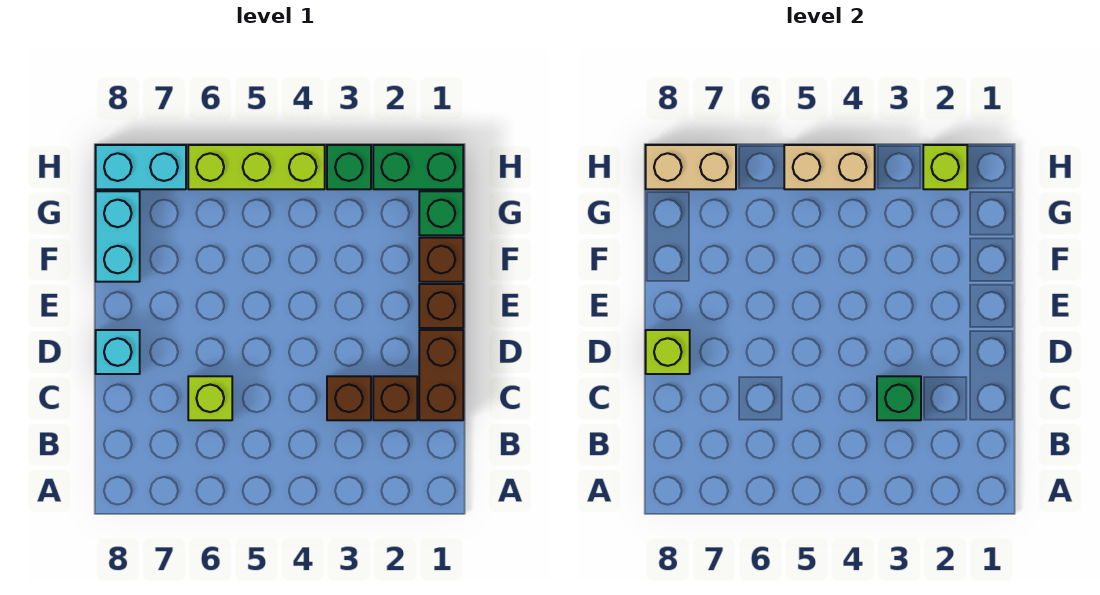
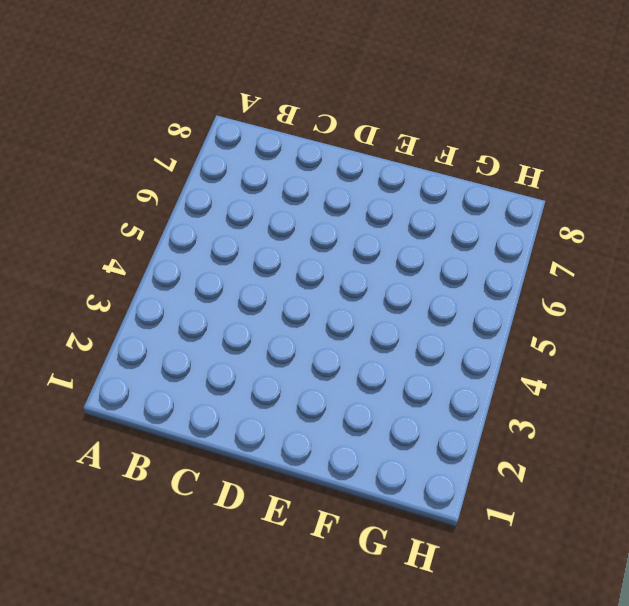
none -> brown brick C1:D1 level 1
none -> brown brick C2 level 1
none -> brown brick C3 level 1

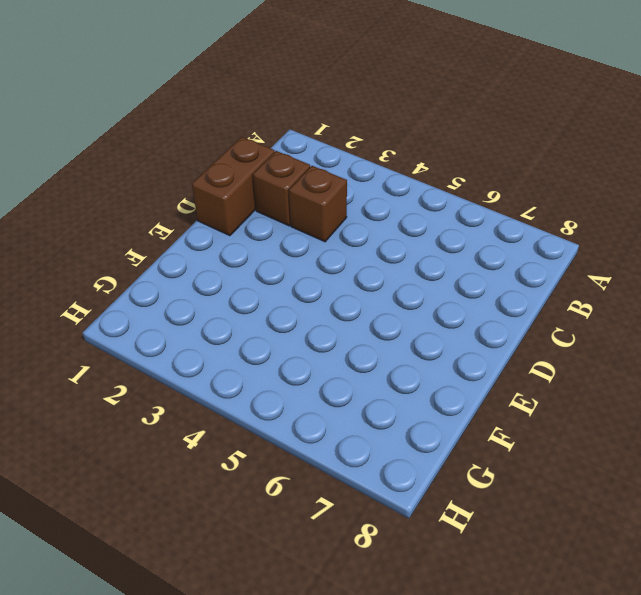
none -> lime brick C6 level 1
none -> cyan brick D8 level 1
none -> brown brick E1 level 1

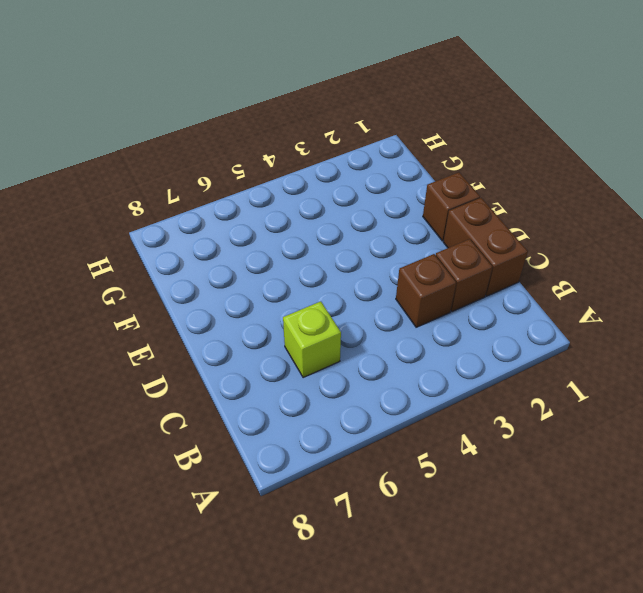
none -> cyan brick D8 level 1
none -> brown brick F1 level 1
none -> cyan brick F8:G8 level 1

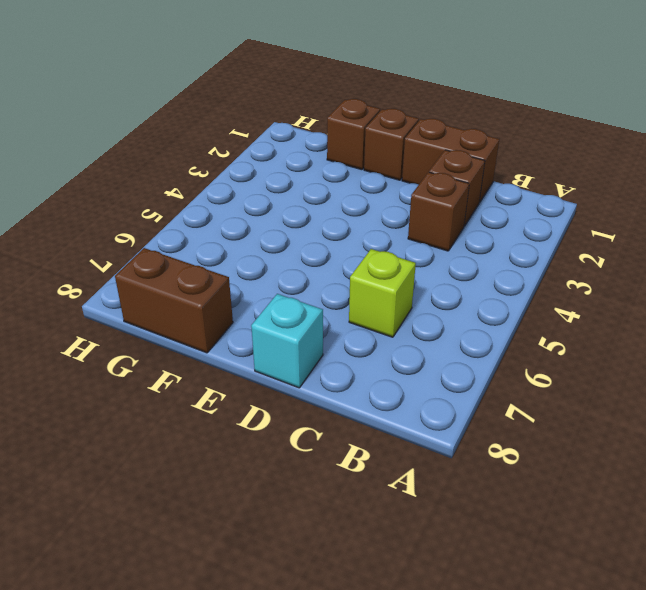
brown brick F8:G8 level 1 -> cyan brick F8:G8 level 1
none -> green brick G1 level 1
none -> green brick H1:H2 level 1
none -> green brick H3 level 1

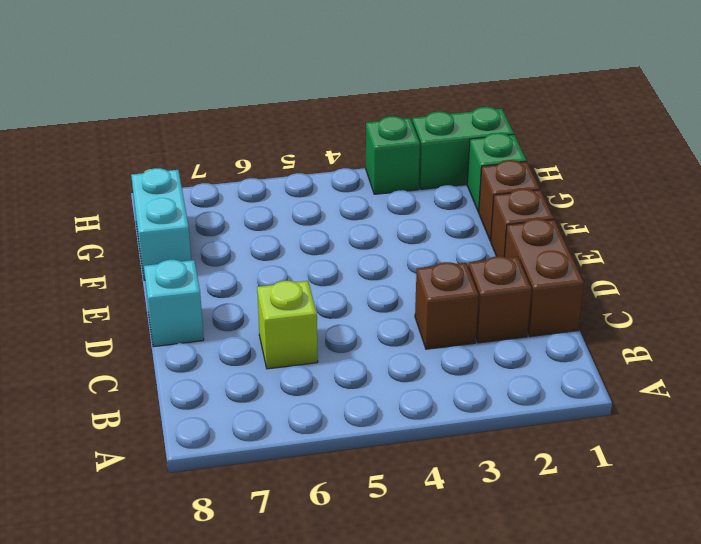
none -> lime brick H4:H6 level 1
none -> cyan brick H7:H8 level 1
none -> green brick C3 level 2

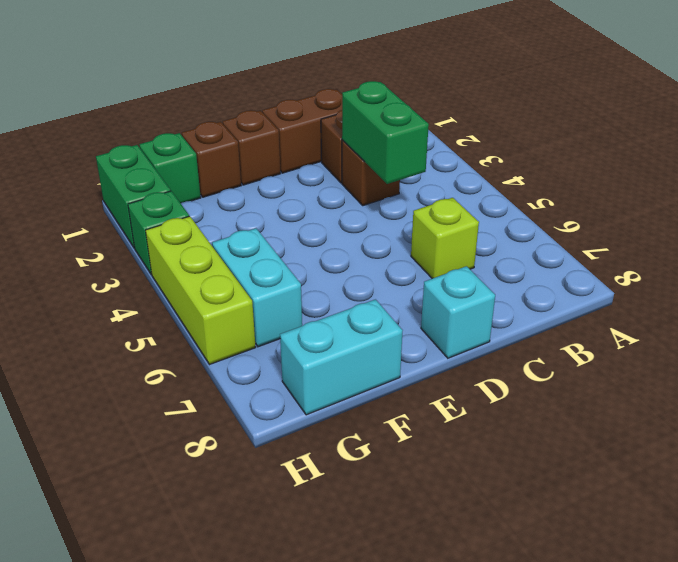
green brick C3:C4 level 2 -> green brick C3 level 2
cyan brick G5:G6 level 1 -> cyan brick H7:H8 level 1
none -> lime brick D8 level 2
none -> lime brick H2 level 2
none -> tan brick H4:H5 level 2

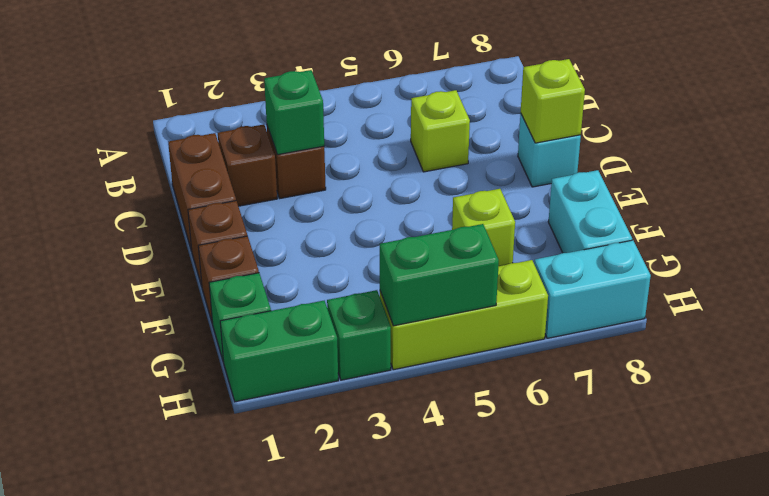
lime brick F6 level 1 -> lime brick H2 level 2
green brick H4:H5 level 2 -> tan brick H4:H5 level 2
none -> tan brick H7:H8 level 2

